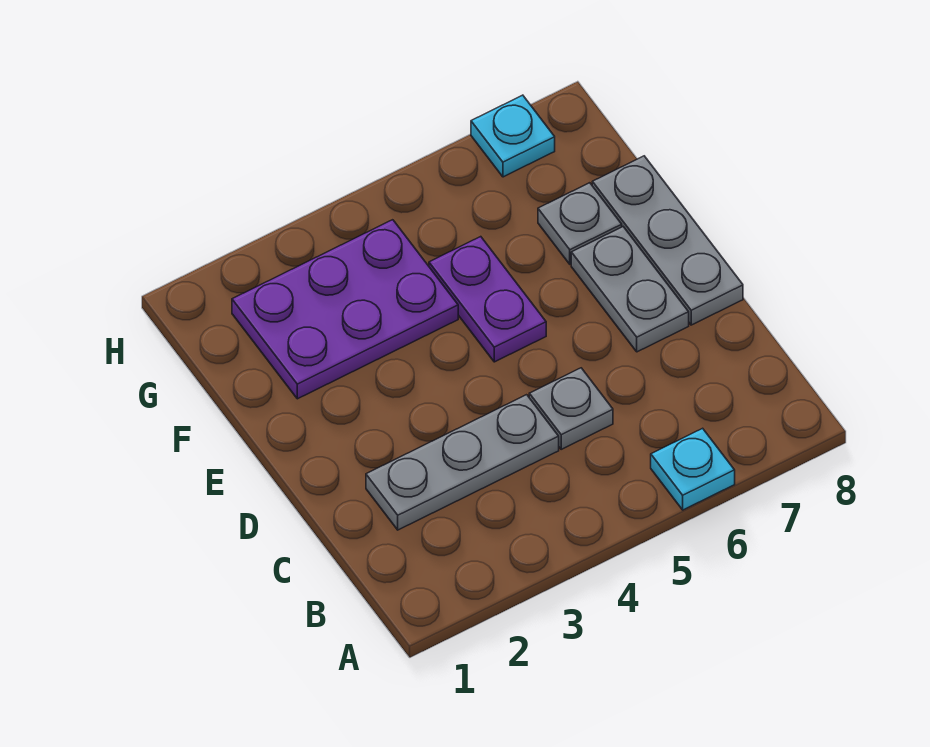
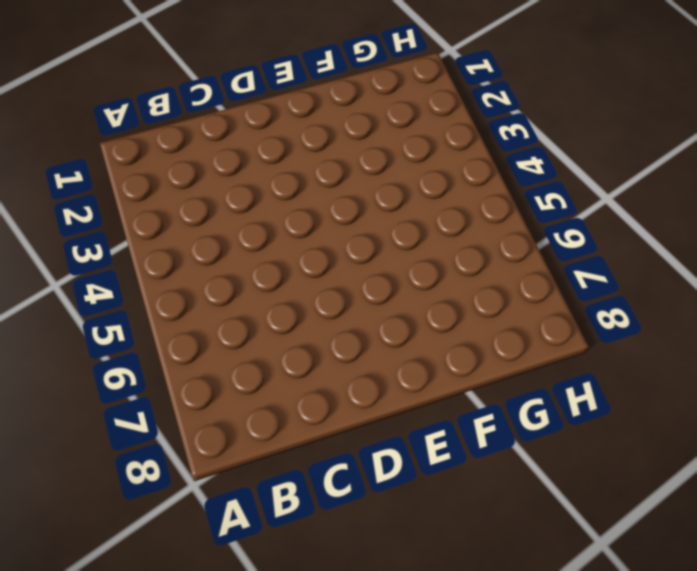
none -> cyan plate A6 level 1
none -> grey plate C2:C4 level 1

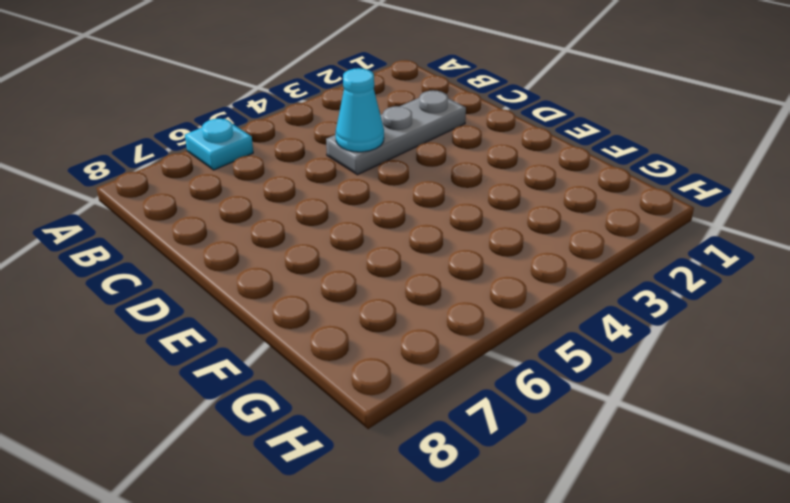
cyan cone C4 level 2 -> none
none -> grey plate C5 level 1
none -> grey plate D7:E7 level 1

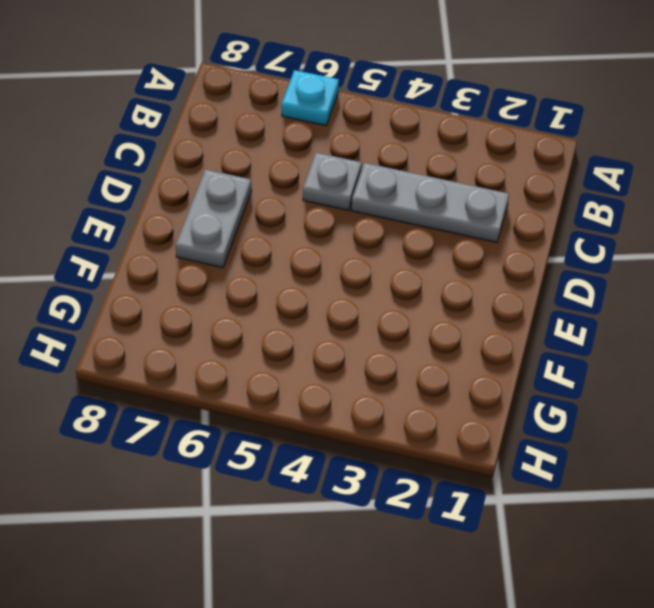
none -> grey plate D8:F8 level 1
none -> purple plate E5:F5 level 1

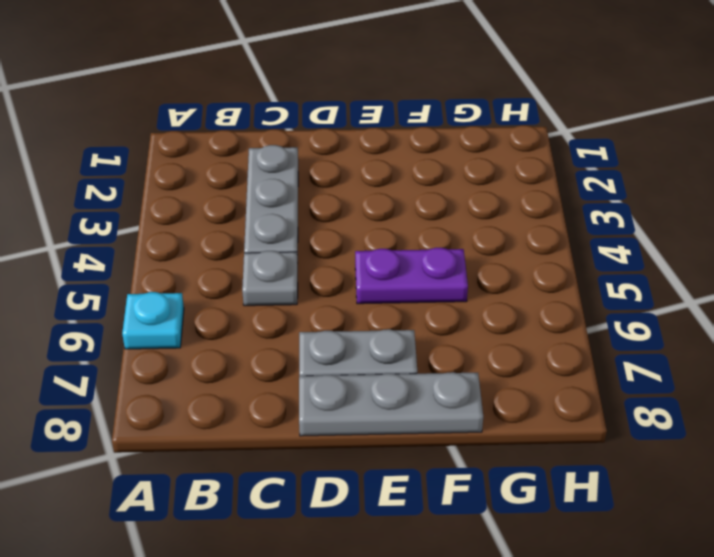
none -> purple plate F2:G4 level 1
none -> grey plate F7 level 1

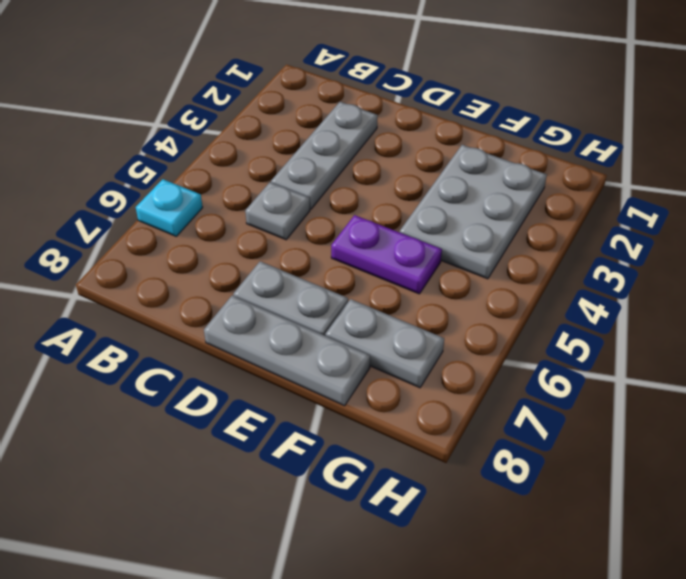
grey plate F2:G4 level 1 -> purple plate F2:G4 level 1
grey plate F7:G7 level 1 -> grey plate F7 level 1
none -> cyan plate H7 level 1

